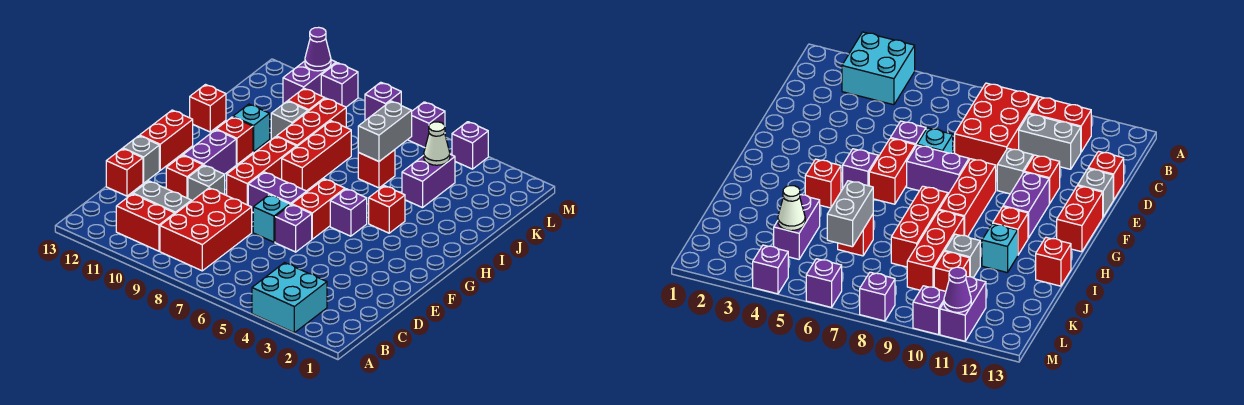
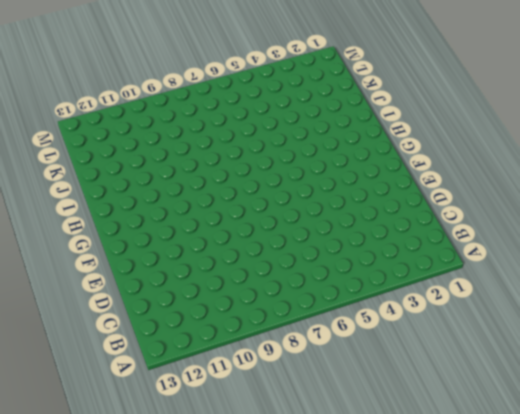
none -> cyan brick A3:B4 level 1
none -> red brick B8:D9 level 1
none -> red brick B10:B11 level 1
none -> grey brick C10:C11 level 1

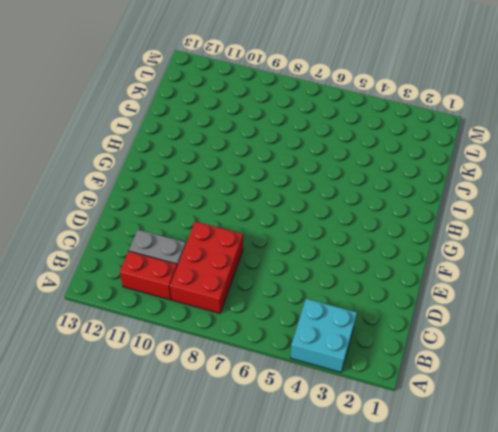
none -> red brick D13 level 1
none -> purple brick E6 level 1
none -> cyan brick E7 level 1
none -> grey brick E10 level 1

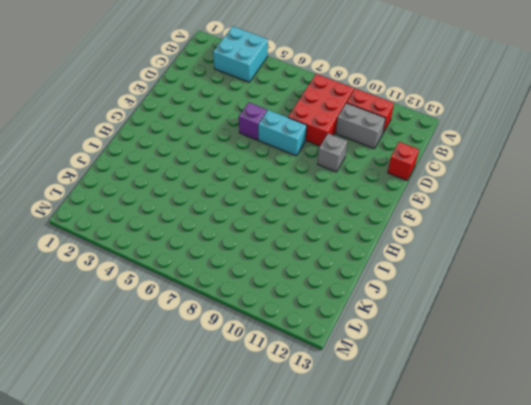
cyan brick E7:E8 level 1 -> cyan brick E7 level 1
none -> red brick E11 level 1
none -> grey brick E13 level 1
none -> red brick F6:G6 level 1
none -> purple brick F7:F8 level 1

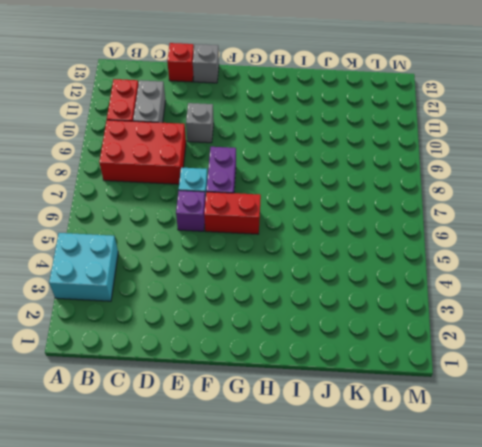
none -> red brick E11 level 1
none -> red brick F9:H9 level 1
none -> purple brick F11:G11 level 1
none -> red brick F13:G13 level 1

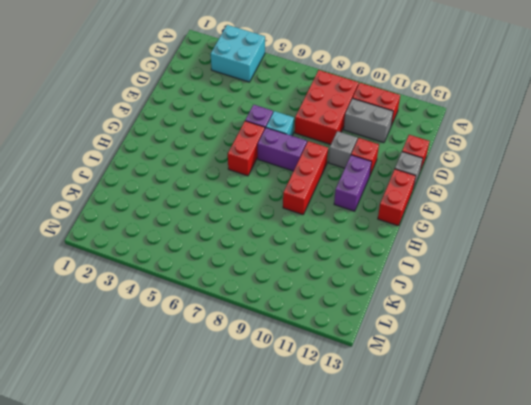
none -> purple brick G5 level 1
none -> red brick H4 level 1
none -> red brick H8:J8 level 1
none -> red brick H11 level 1

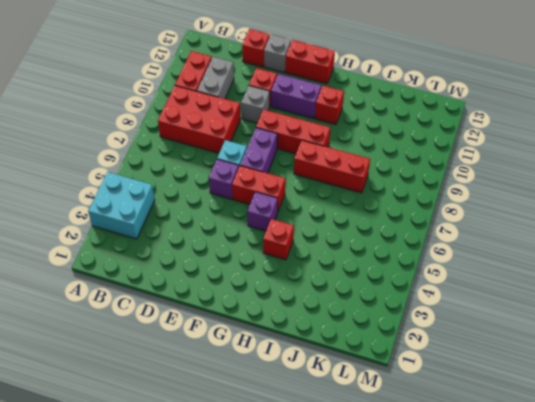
none -> red brick I9:K9 level 1
none -> cyan brick I11 level 1
none -> red brick I13 level 1
none -> purple brick J4:K4 level 1

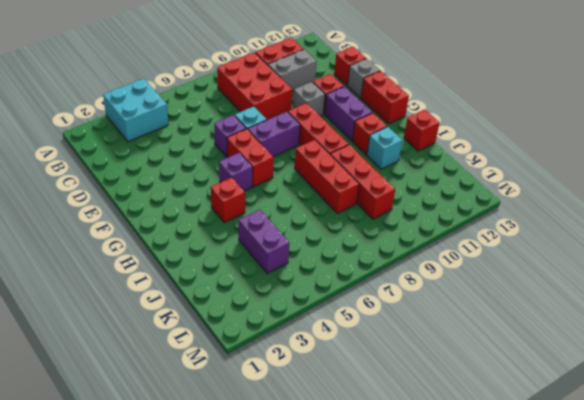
none -> red brick J6 level 1
none -> grey brick J10 level 1
none -> red brick K10 level 1
none -> purple brick L11:M11 level 1

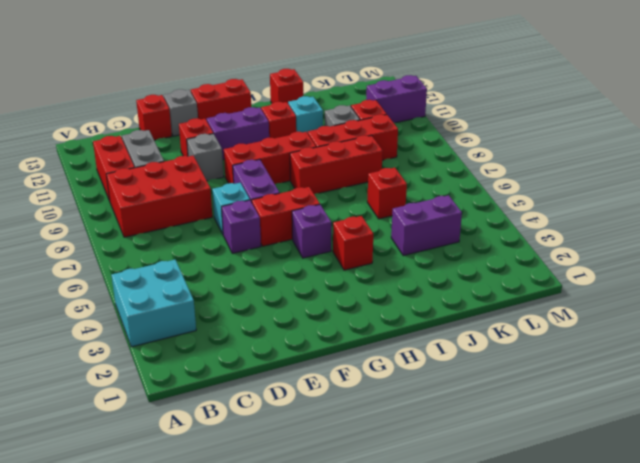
none -> purple brick M4 level 1
none -> purple brick M6 level 1
none -> purple brick M8 level 1
none -> purple brick M10 level 1

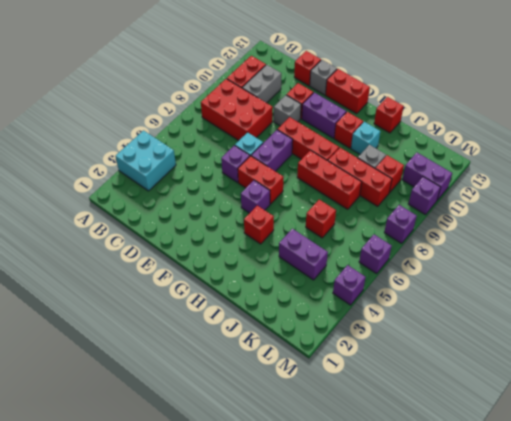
none -> grey brick J6:K6 level 2
none -> white cone K4 level 2
none -> purple cone M11 level 2

